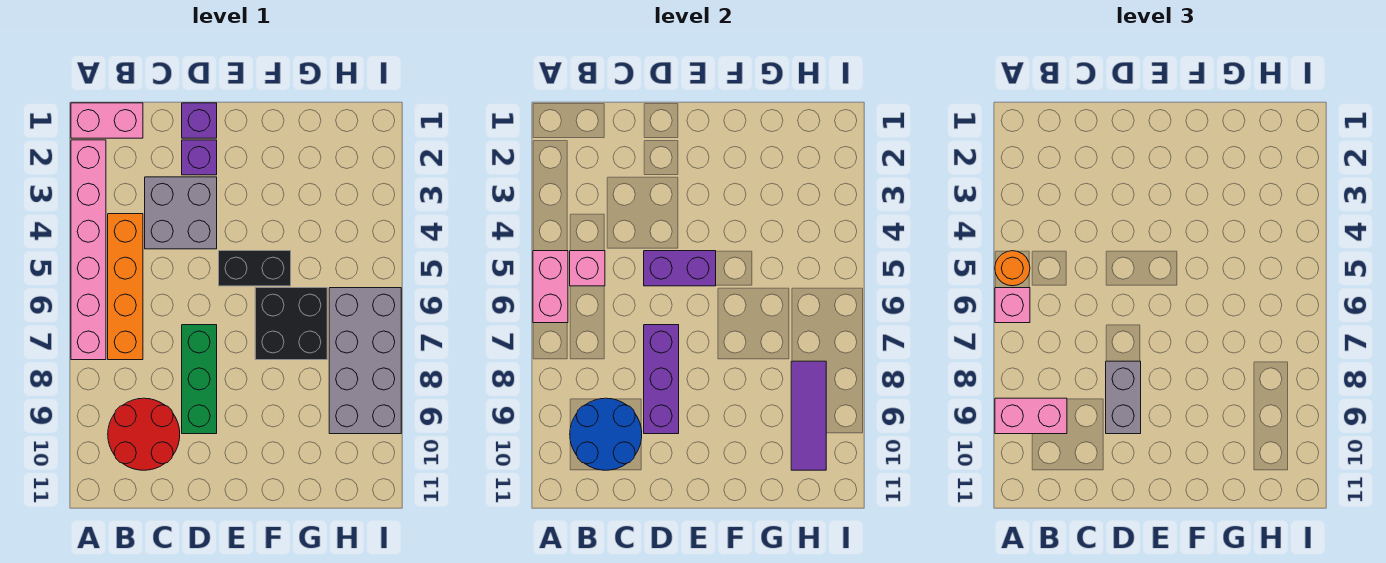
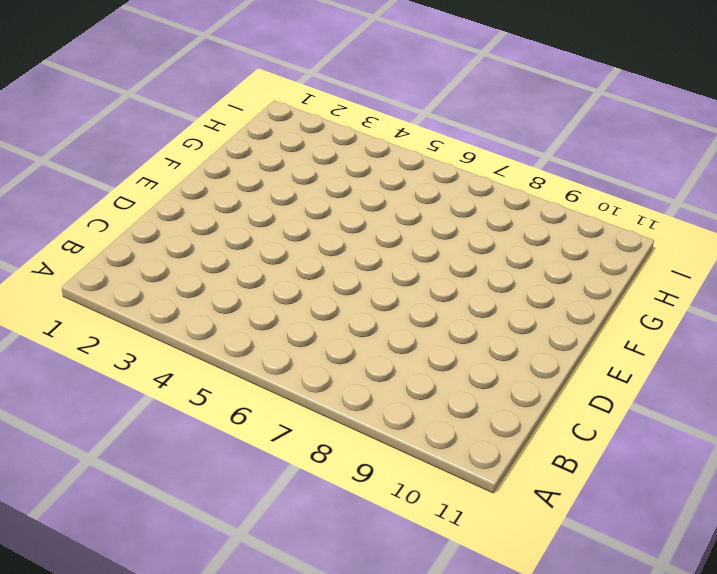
none -> pink brick A1:B1 level 1
none -> pink brick A2:A7 level 1
none -> orange brick B4:B7 level 1

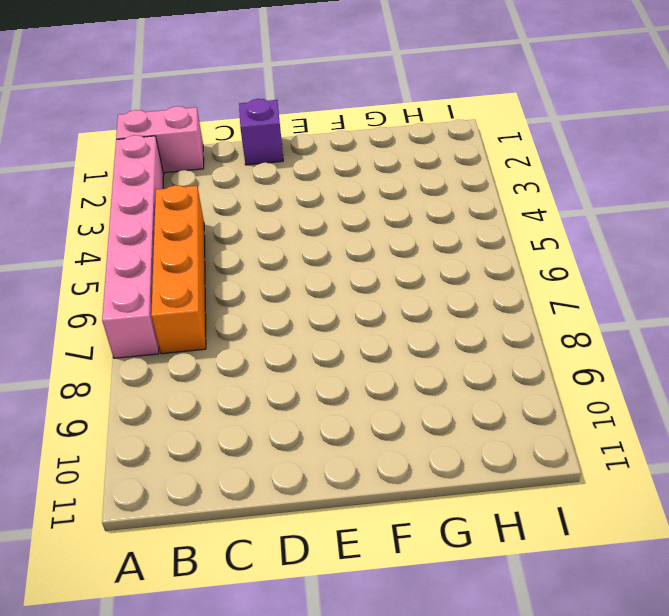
none -> red round brick B9:C10 level 1
none -> grey brick C3:D4 level 1
none -> purple brick D2 level 1

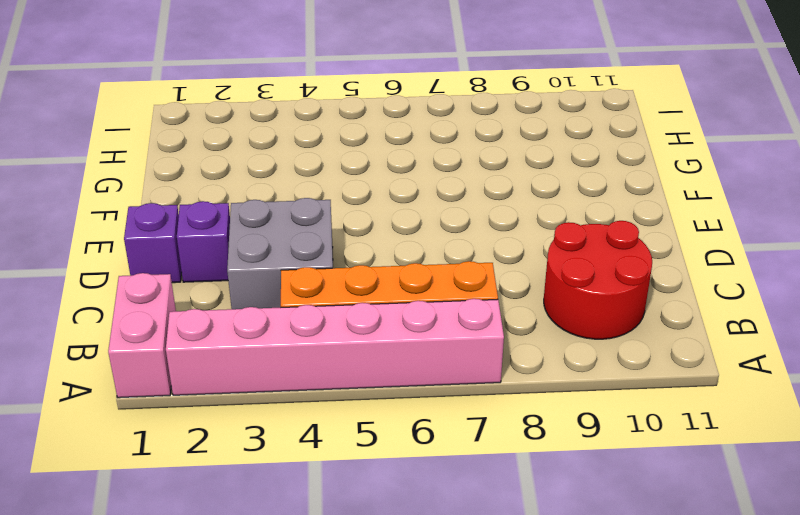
none -> green brick D7:D9 level 1
none -> black brick E5:F5 level 1
none -> black brick F6:G7 level 1

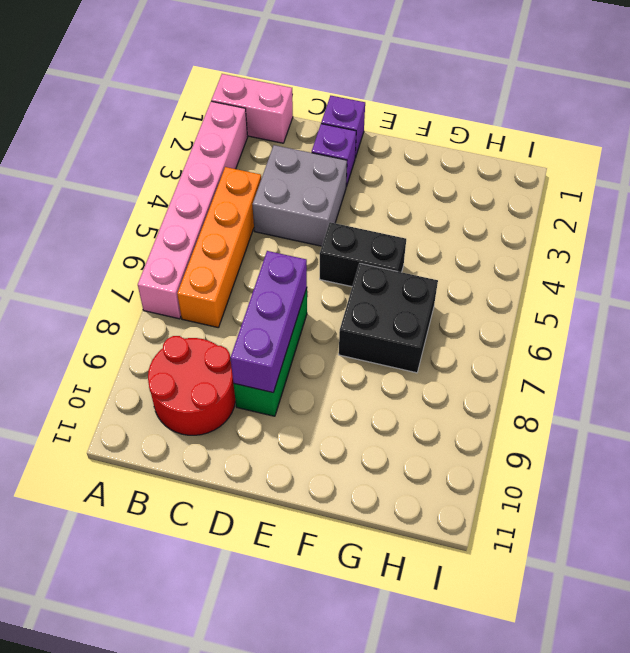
none -> grey brick H6:I9 level 1
none -> pink brick A5:A6 level 2
none -> pink brick B5 level 2

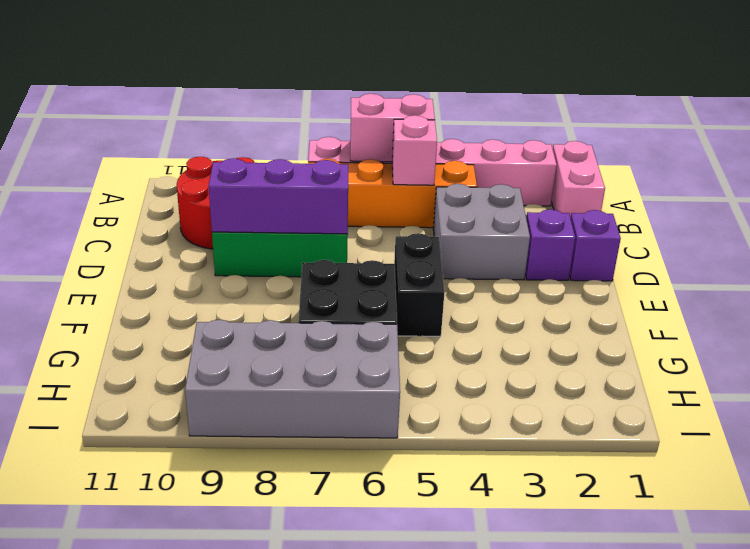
none -> blue round brick B9:C10 level 2
none -> purple brick D5:E5 level 2
none -> purple tile H8:H10 level 2

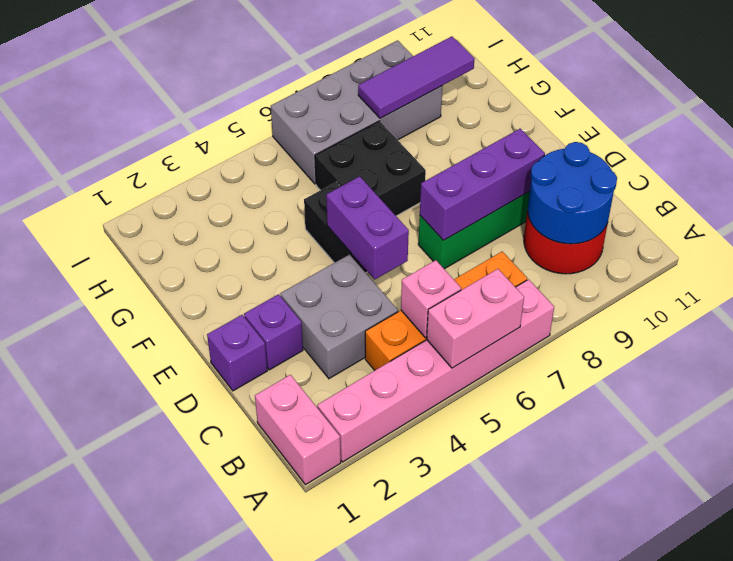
none -> orange round brick A5 level 3
none -> pink brick A6 level 3
none -> pink brick A9:B9 level 3

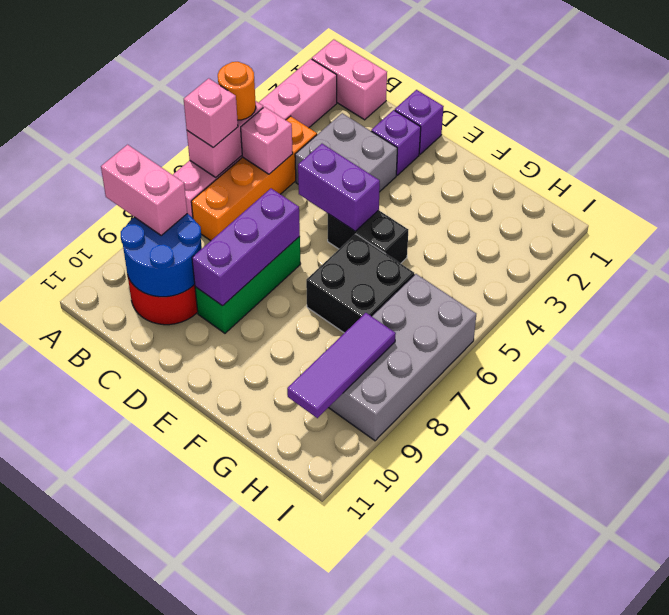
none -> grey brick D8:D9 level 3

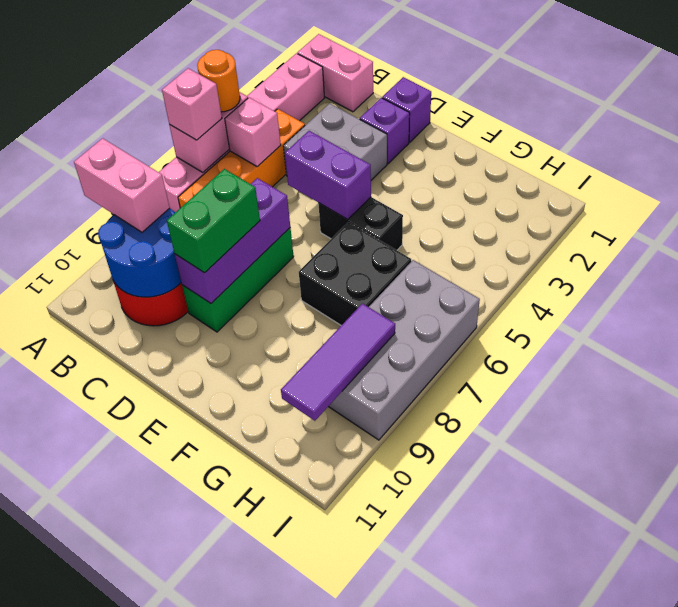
green brick D8:D9 level 3 -> grey brick D8:D9 level 3

